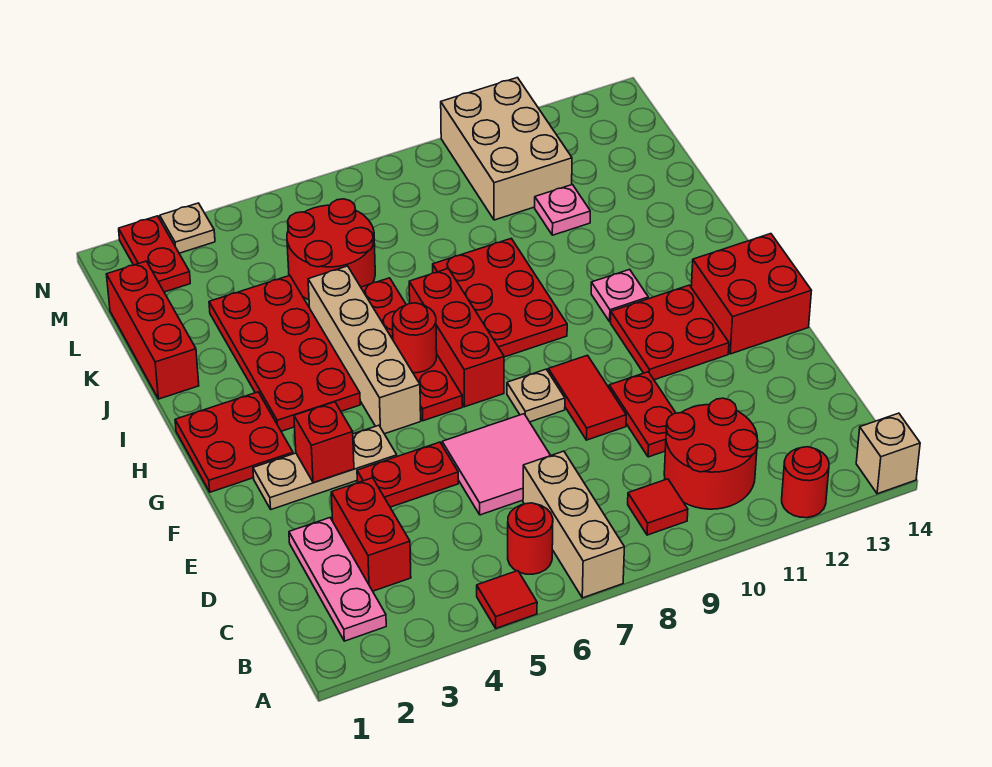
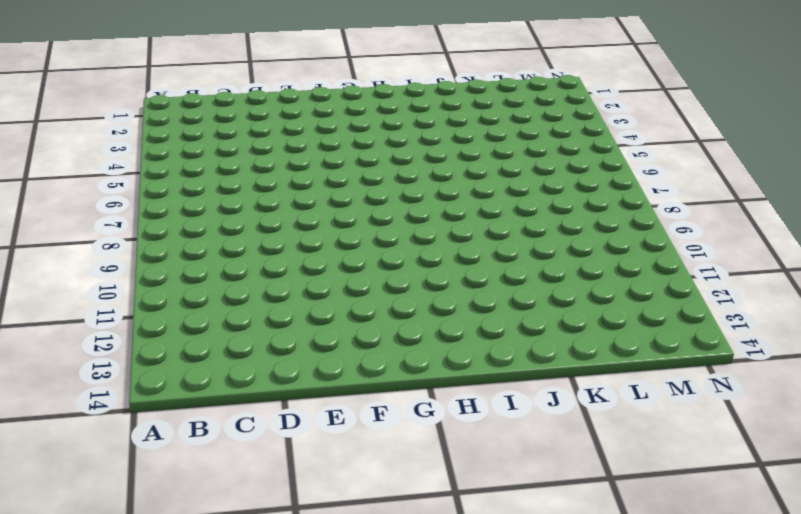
none -> red tile A5 level 1
none -> tan brick A7:C7 level 1
none -> red round brick A12 level 1
none -> tan brick A14 level 1

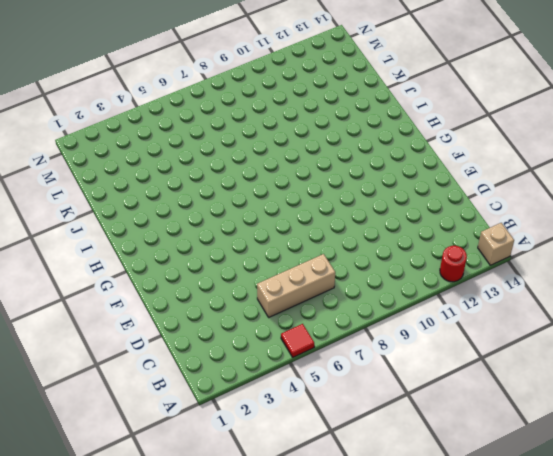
tan brick C5:C7 level 1 -> tan brick A7:C7 level 1
none -> pink plate B2:D2 level 1
none -> red round brick B6 level 1
none -> red tile B9 level 1
none -> red round brick B10:C11 level 1

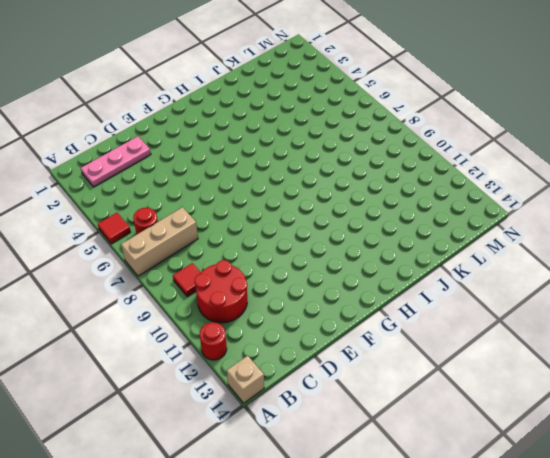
none -> red brick C3:D3 level 1
none -> pink tile D6:E7 level 1
none -> red plate D10:E10 level 1
none -> red plate E4:E5 level 1

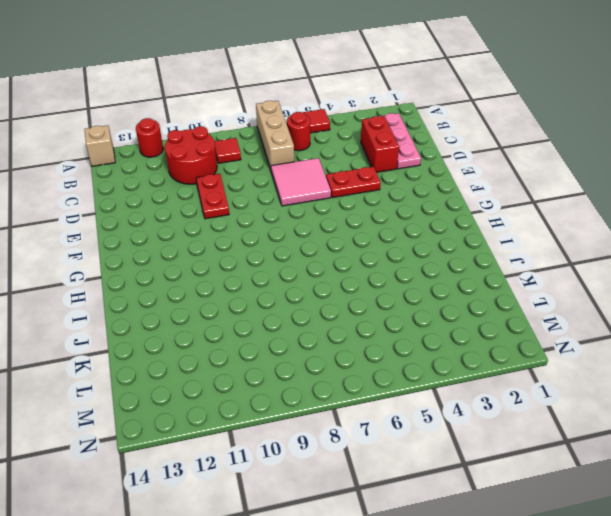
none -> red tile E9:F9 level 1
none -> tan plate F2:F4 level 1
none -> tan plate F8 level 1
none -> red plate F11:G12 level 1

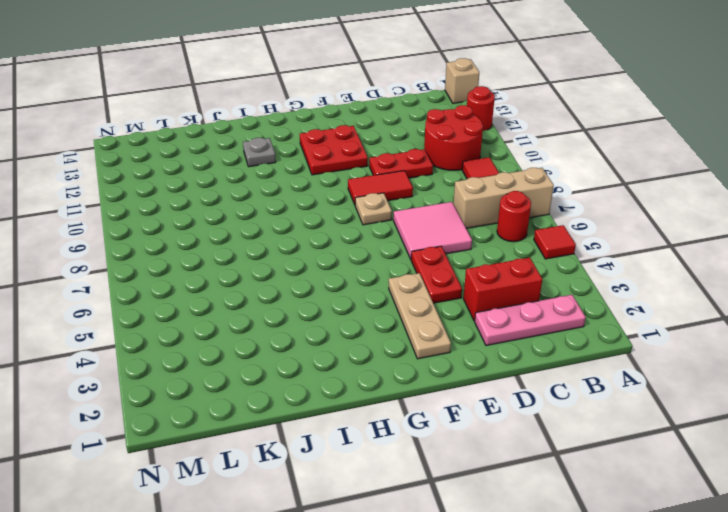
grey plate I12 level 1 -> none
none -> red brick F13:G14 level 1
none -> red plate G1:H2 level 1
none -> tan brick G5:J5 level 1
none -> red plate G6:J6 level 1

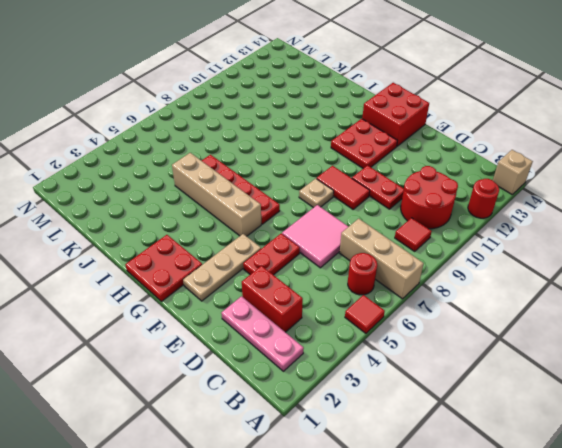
none -> red brick G7:I7 level 1
none -> red plate H3:K4 level 1
none -> red plate H8:J9 level 1
none -> pink plate H11 level 1

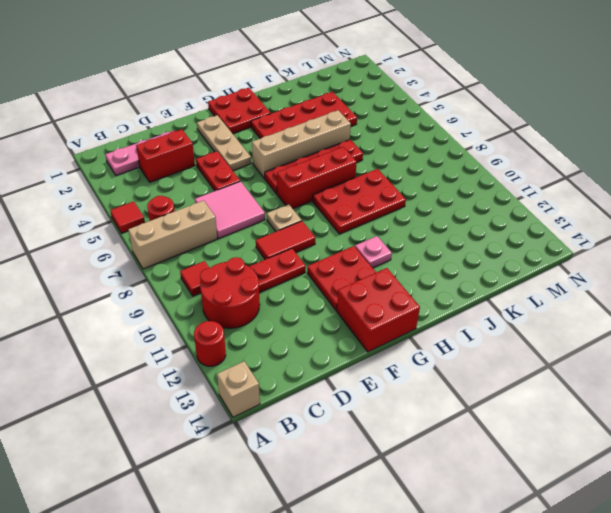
none -> red brick J1:L1 level 1
none -> red round brick K5:L6 level 1
none -> pink plate K11 level 1
none -> tan brick L10:N11 level 1

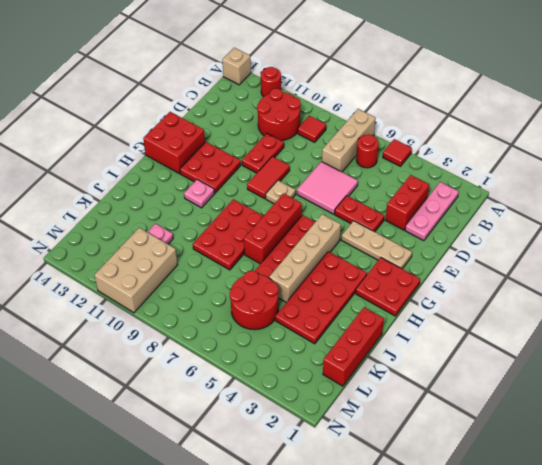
none -> red plate M2:N2 level 1
none -> tan plate N3 level 1
none -> red brick F3 level 2
none -> red round brick H6 level 2

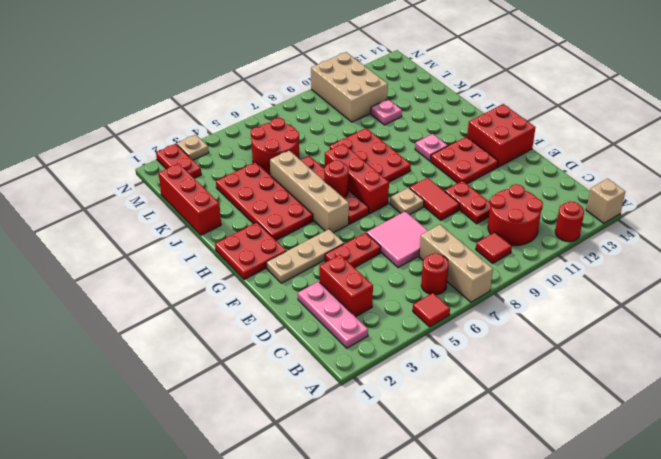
none -> red brick F3 level 2

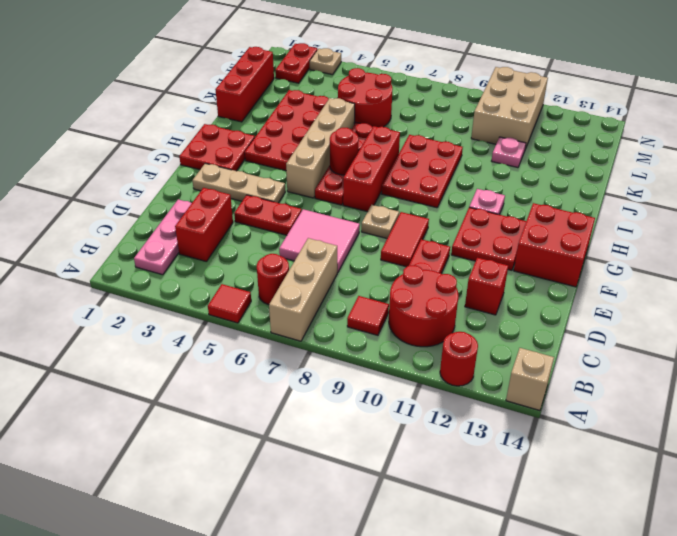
red brick D12 level 1 -> red brick F3 level 2

